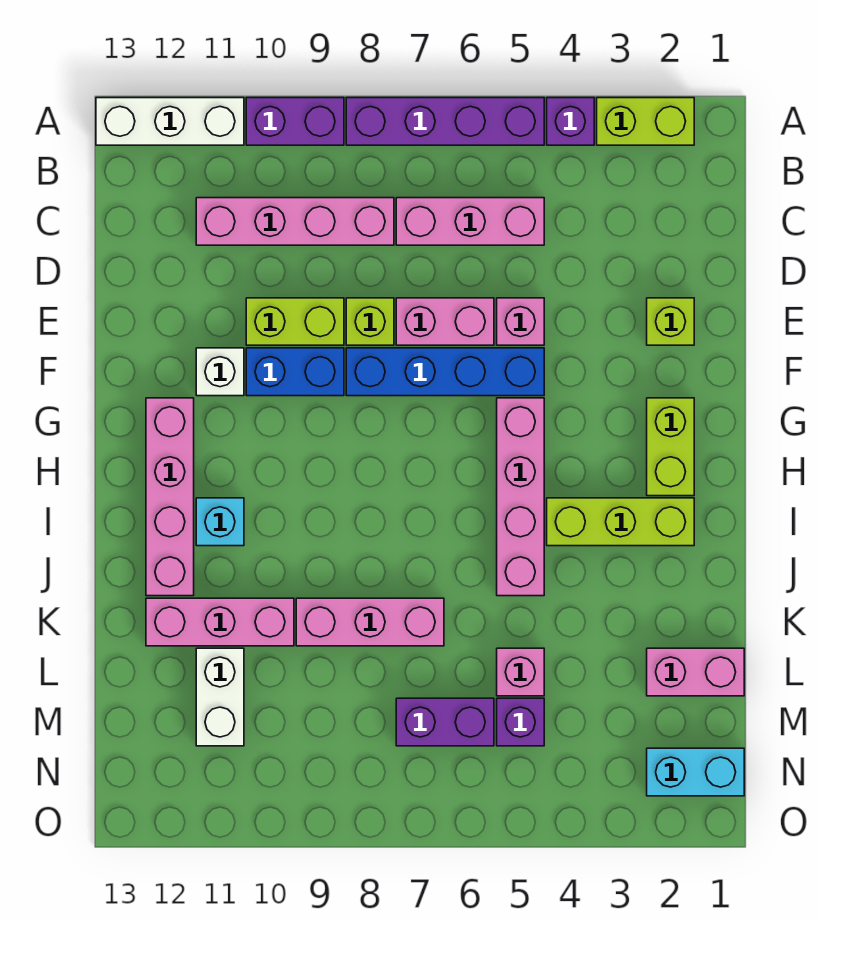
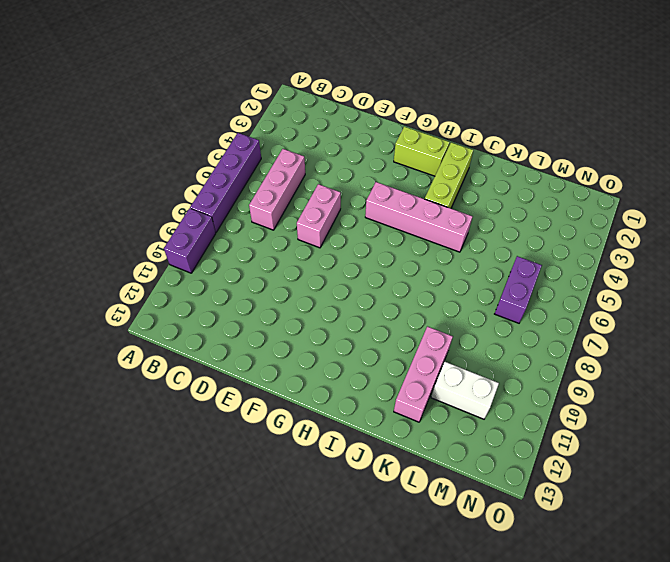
none -> lime brick A2:A3 level 1
none -> purple brick A4 level 1
none -> white brick A11:A13 level 1

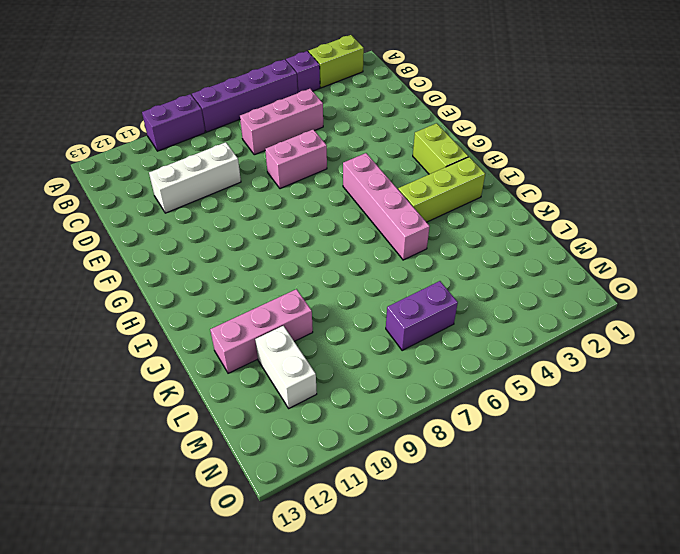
white brick D9:D11 level 1 -> white brick A11:A13 level 1
none -> pink brick C8:C11 level 1
none -> lime brick E2 level 1
none -> pink brick E5 level 1

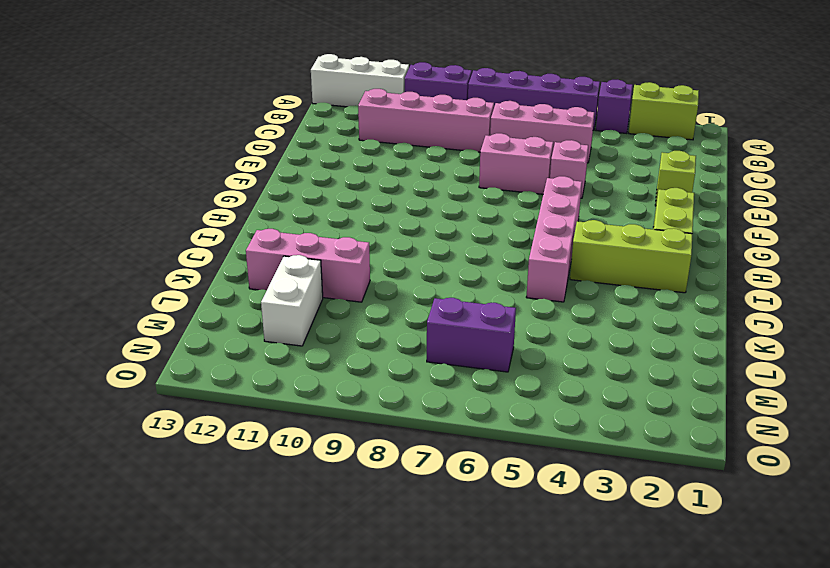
none -> lime brick E8 level 1
none -> lime brick E9:E10 level 1
none -> blue brick F5:F8 level 1

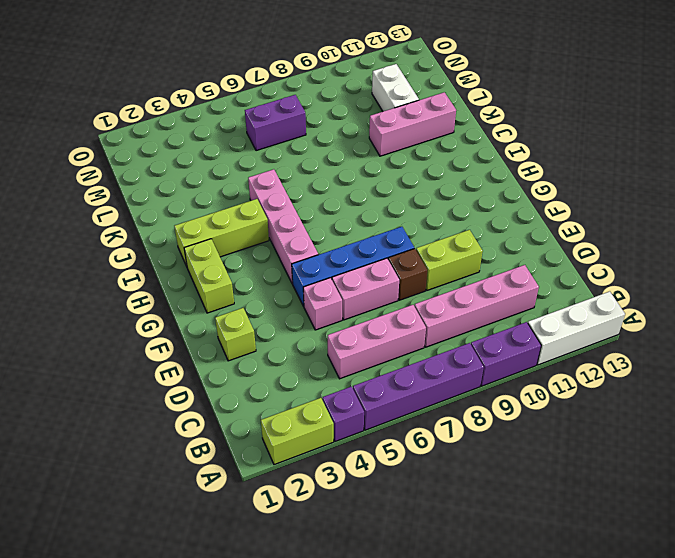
brown brick E8 level 1 -> lime brick E8 level 1
none -> blue brick F9:F10 level 1
none -> white brick F11 level 1
none -> pink brick G12:J12 level 1

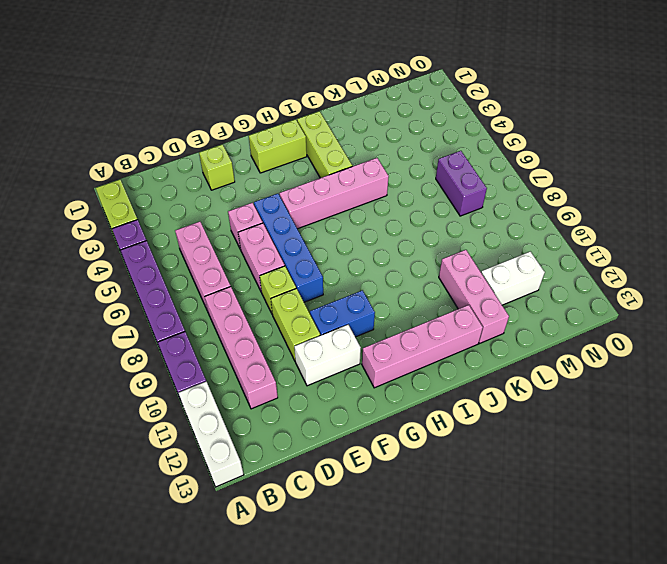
white brick E11:F11 level 1 -> white brick F11 level 1
blue brick F10:G10 level 1 -> blue brick F9:F10 level 1
none -> cyan brick I11 level 1
none -> pink brick K7:K9 level 1
none -> pink brick L1:L2 level 1

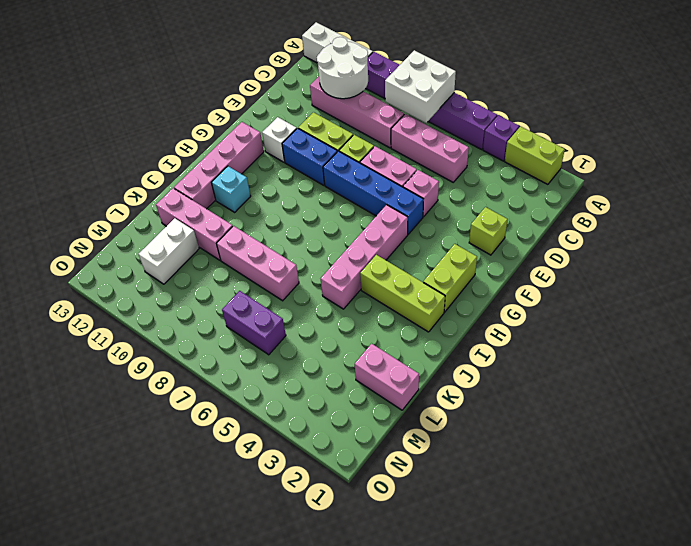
white brick A7:B8 level 2 -> none
white round brick B10:C11 level 2 -> none
none -> pink brick L5 level 1
none -> purple brick M5 level 1
none -> cyan brick N1:N2 level 1

